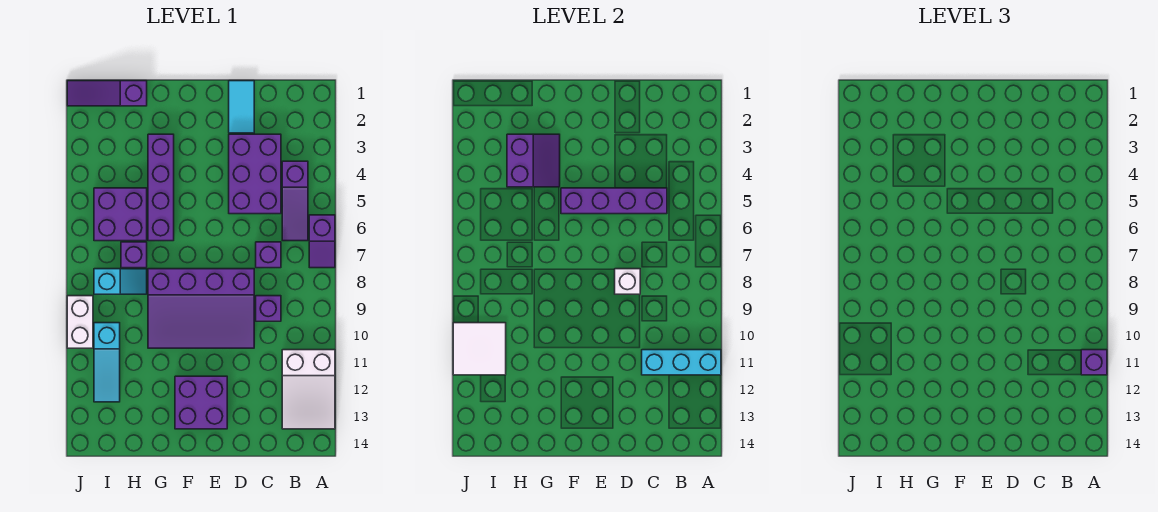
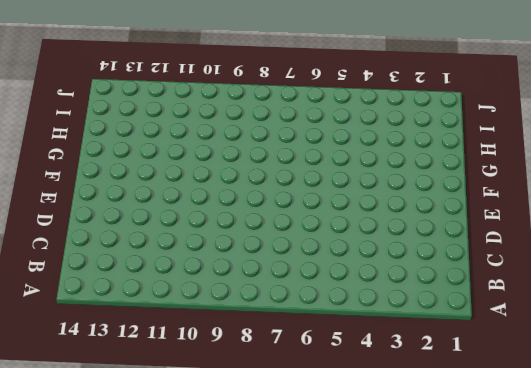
none -> purple slope A6:A7 level 1 top 6
none -> white slope A11:B13 level 1 top 11
none -> purple slope B4:B6 level 1 top 4

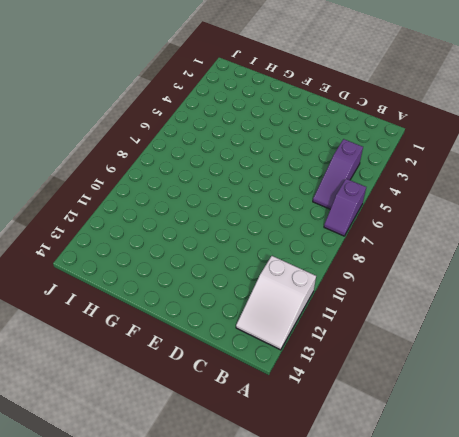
none -> purple brick C3:D5 level 1
none -> purple brick C7 level 1
none -> purple brick C9 level 1

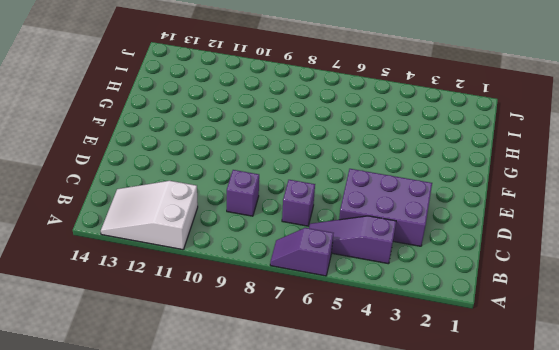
none -> cyan tile D1:D2 level 1
none -> purple slope D8:G10 level 1 top 8
none -> purple brick E12:F13 level 1

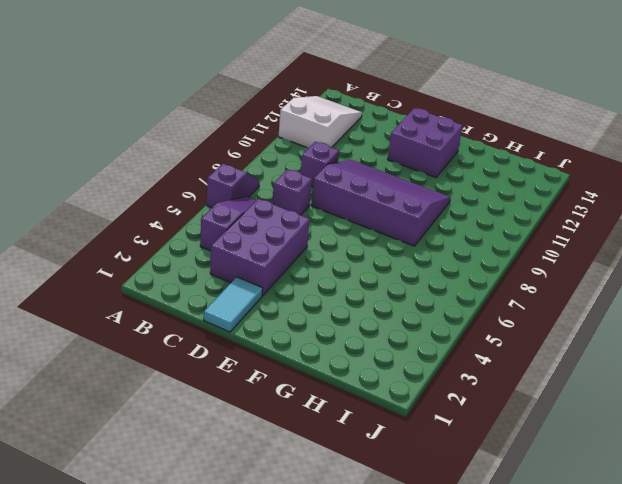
none -> purple brick G3:G6 level 1
none -> purple slope H1:J1 level 1 top H
none -> purple brick H5:I6 level 1

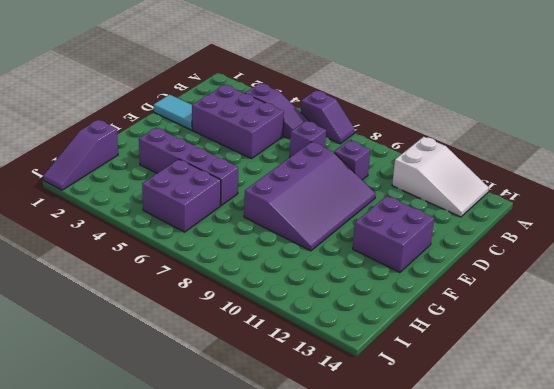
none -> purple brick H7 level 1
none -> cyan slope H8:I8 level 1 top I
none -> cyan slope I10:I12 level 1 top 10

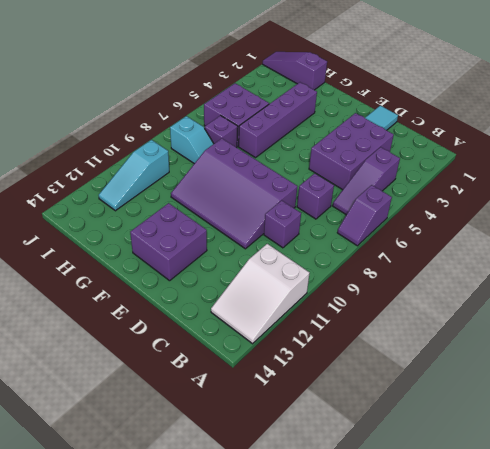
none -> white brick J9:J10 level 1
none -> cyan brick A11:C11 level 2
none -> purple brick C5:F5 level 2

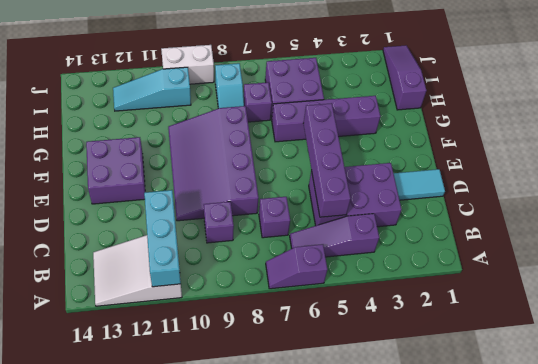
none -> white brick D8 level 2
none -> purple slope G3:H4 level 2 top H
none -> white tile I10:J11 level 2

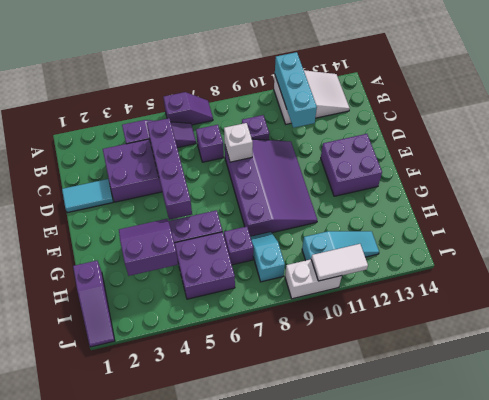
white tile J10:J11 level 2 -> white tile I10:J11 level 2
none -> purple brick A11 level 3

